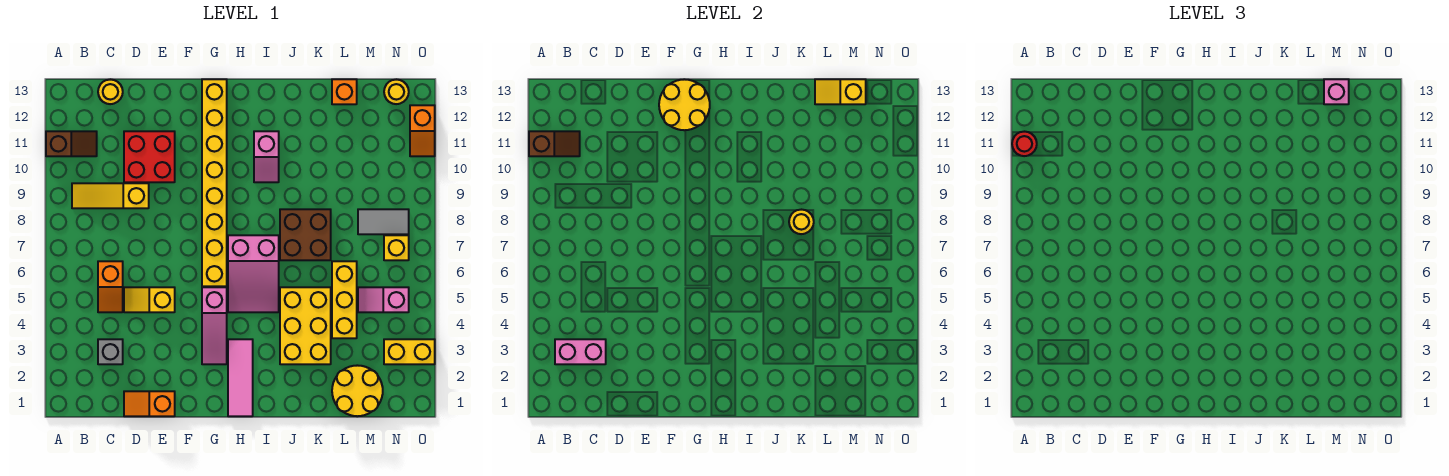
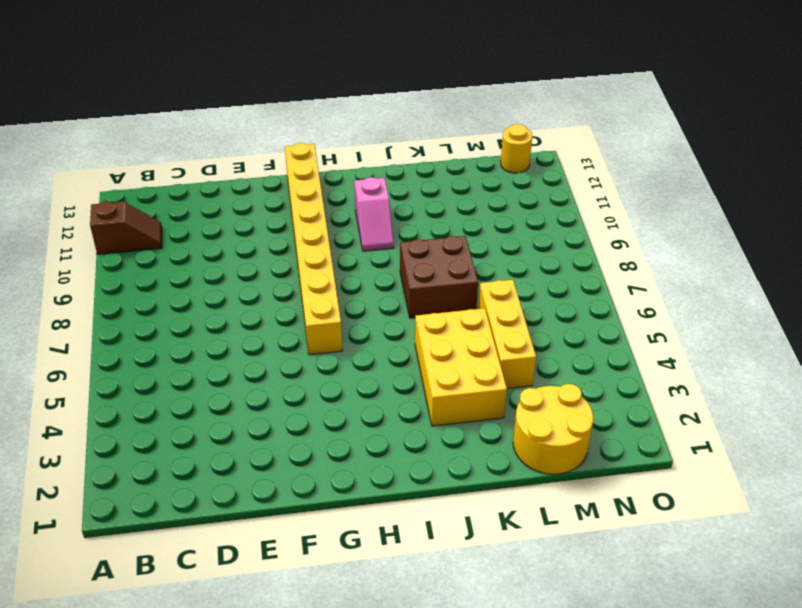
none -> yellow slope B9:D9 level 1 top D
none -> grey brick C3 level 1
none -> orange slope C5:C6 level 1 top 6
none -> yellow round brick C13 level 1

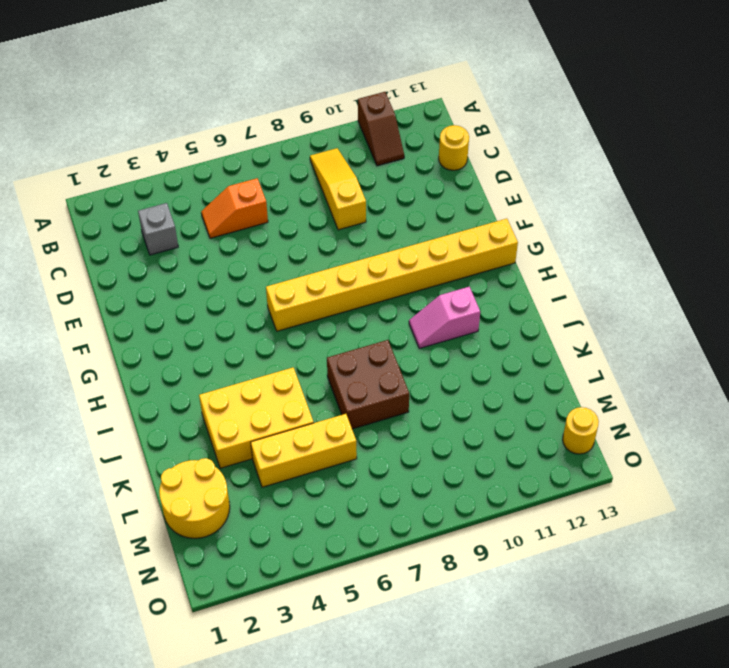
none -> orange slope D1:E1 level 1 top E
none -> yellow slope D5:E5 level 1 top E
none -> red brick D10:E11 level 1
none -> pink slope G3:G5 level 1 top 5

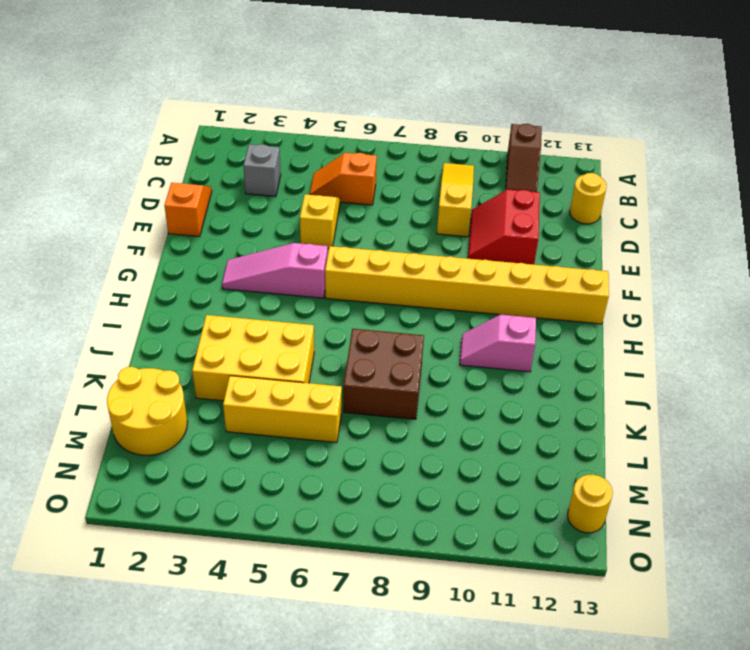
red slope D10:E11 level 1 top 11 -> red brick D10:E11 level 1
none -> pink tile H1:H3 level 1
none -> pink slope H5:I7 level 1 top 7
none -> orange brick L13 level 1
none -> pink slope M5:N5 level 1 top N

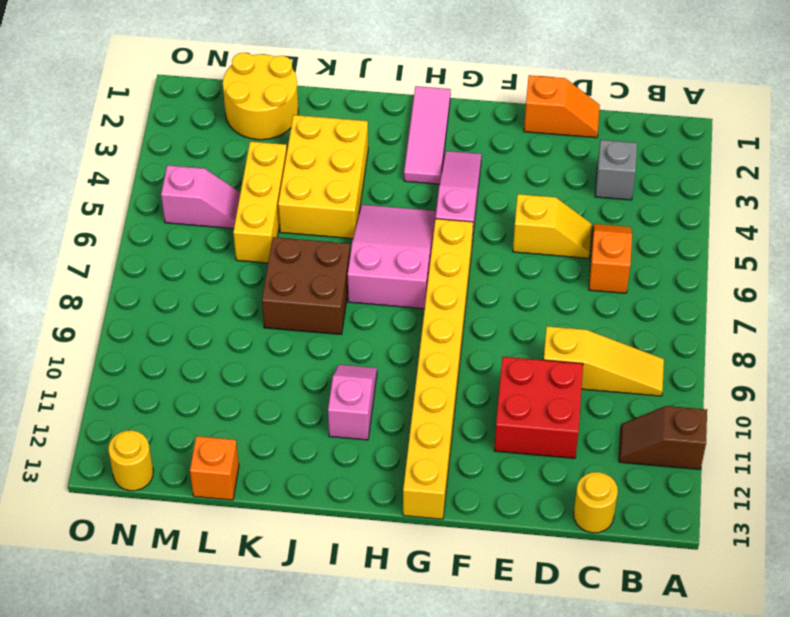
none -> grey tile M8:N8 level 1
none -> yellow brick N3:O3 level 1
none -> yellow brick N7 level 1
none -> orange slope O11:O12 level 1 top 12

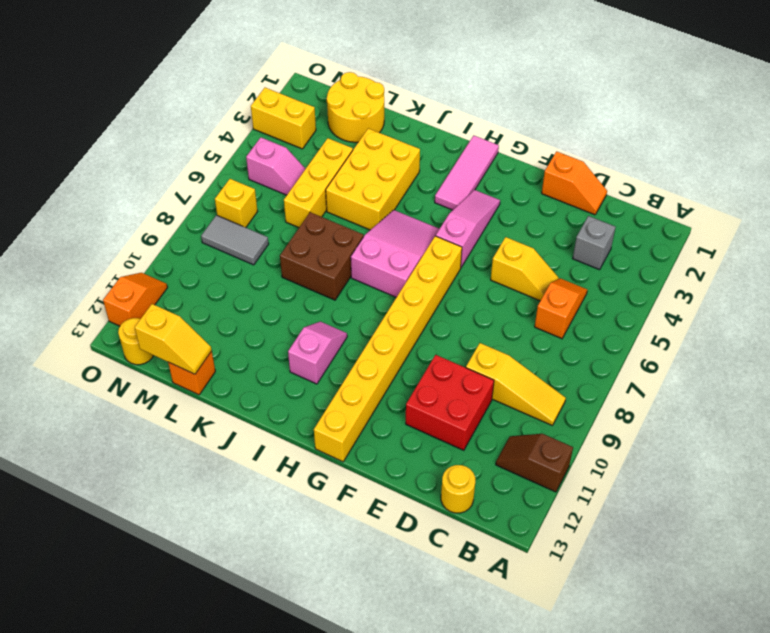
none -> brown slope A11:B11 level 2 top A
none -> pink brick B3:C3 level 2
none -> yellow round brick F12:G13 level 2
none -> yellow round brick K8 level 2

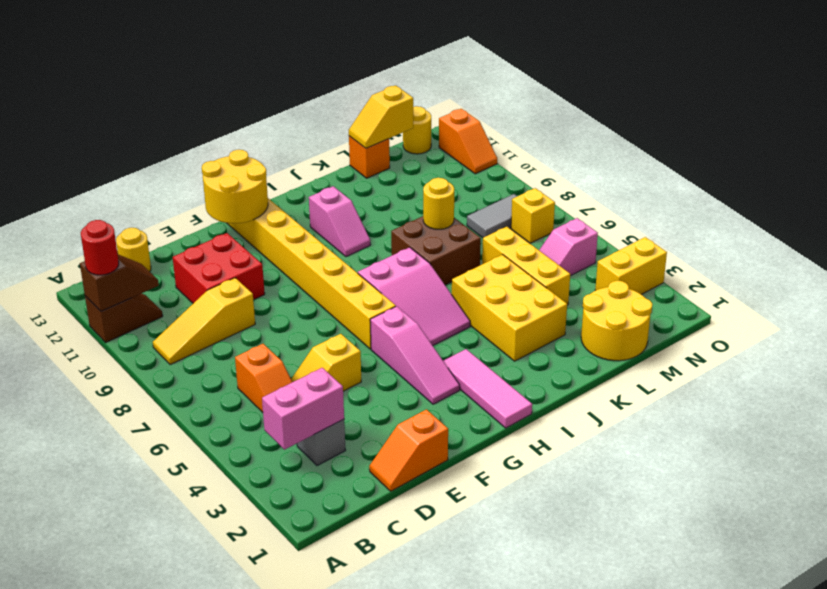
none -> pink brick M13 level 3

